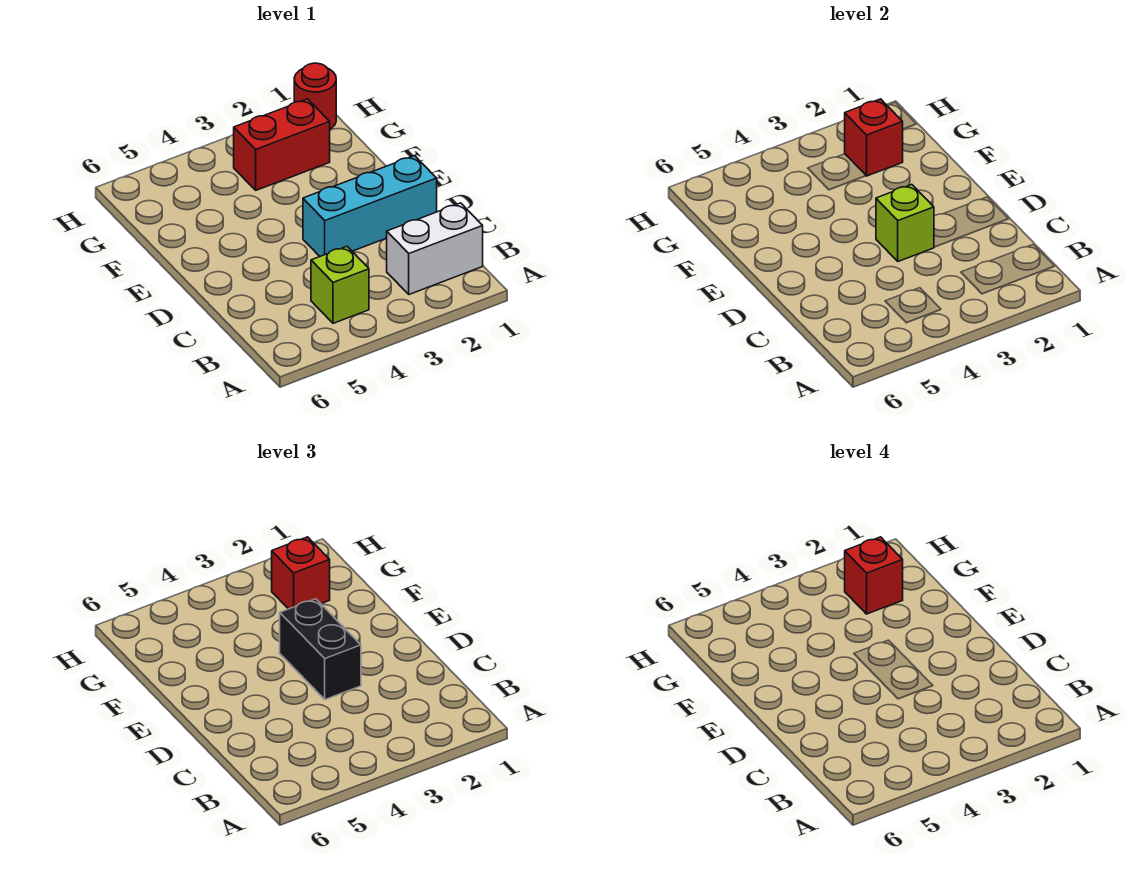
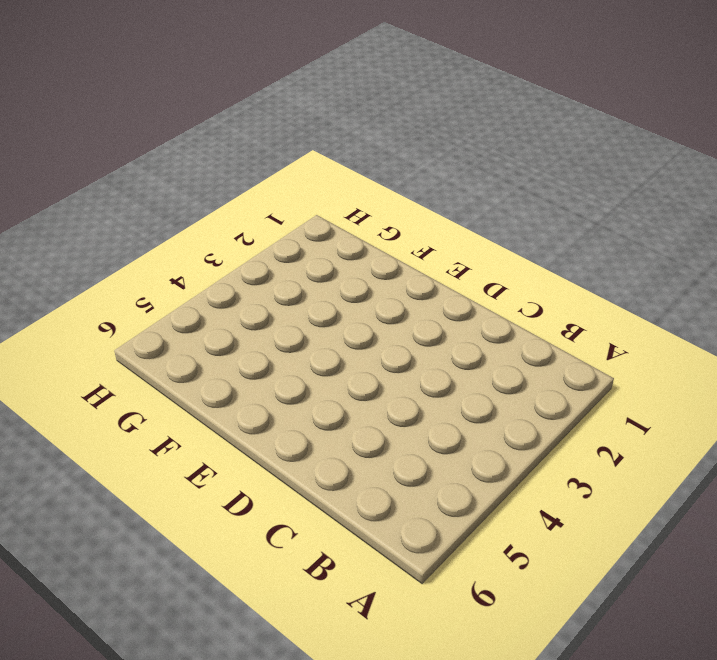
none -> white brick B1:B2 level 1
none -> lime brick B4 level 1

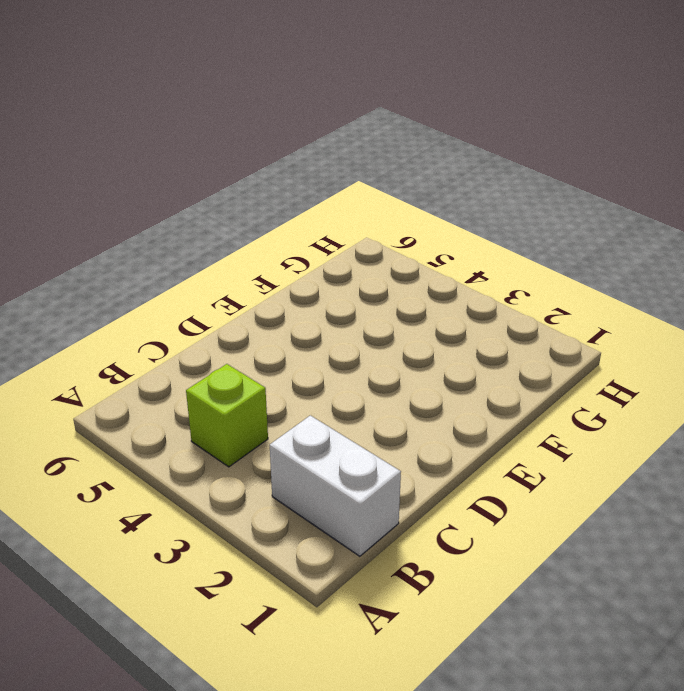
none -> cyan brick D1:D3 level 1
none -> red brick G2:G3 level 1

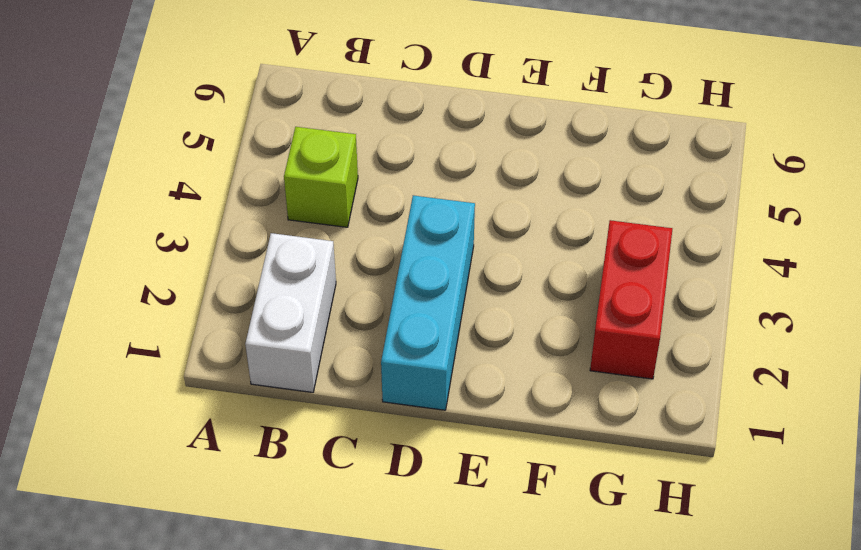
none -> red round brick H1 level 1
none -> lime brick D3 level 2

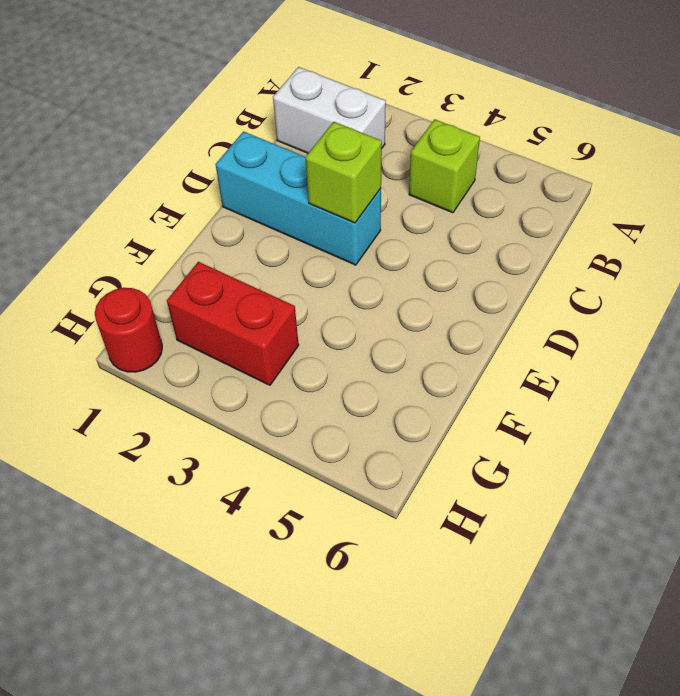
none -> red brick G2 level 2
none -> black brick D3:E3 level 3

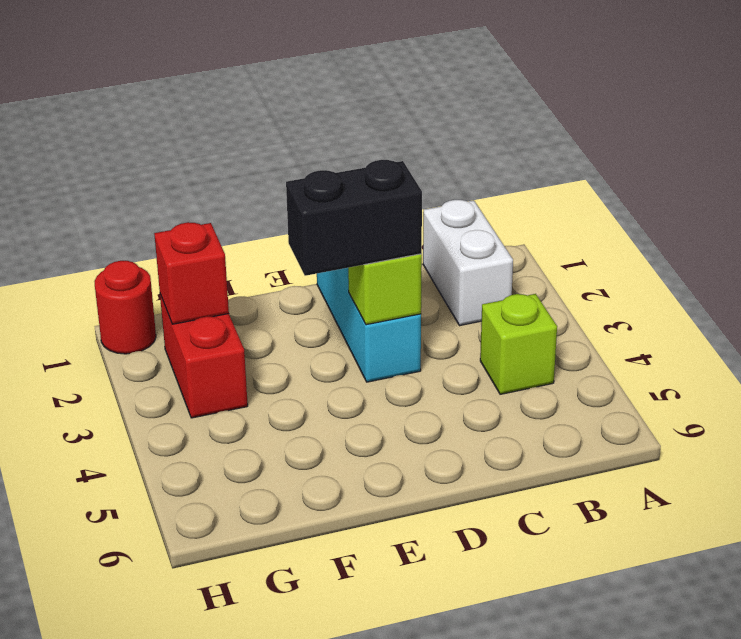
none -> red brick G2 level 3
none -> red brick G2 level 4

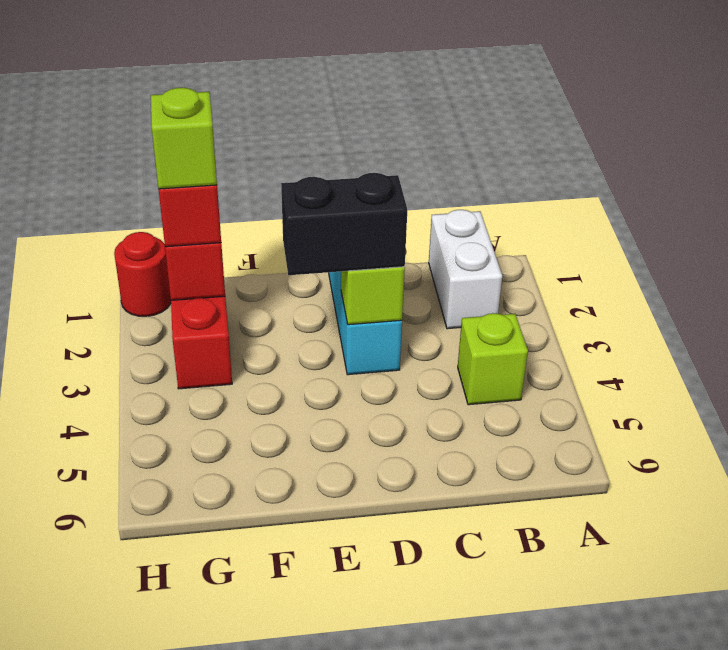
lime brick G2 level 4 -> red brick G2 level 4

